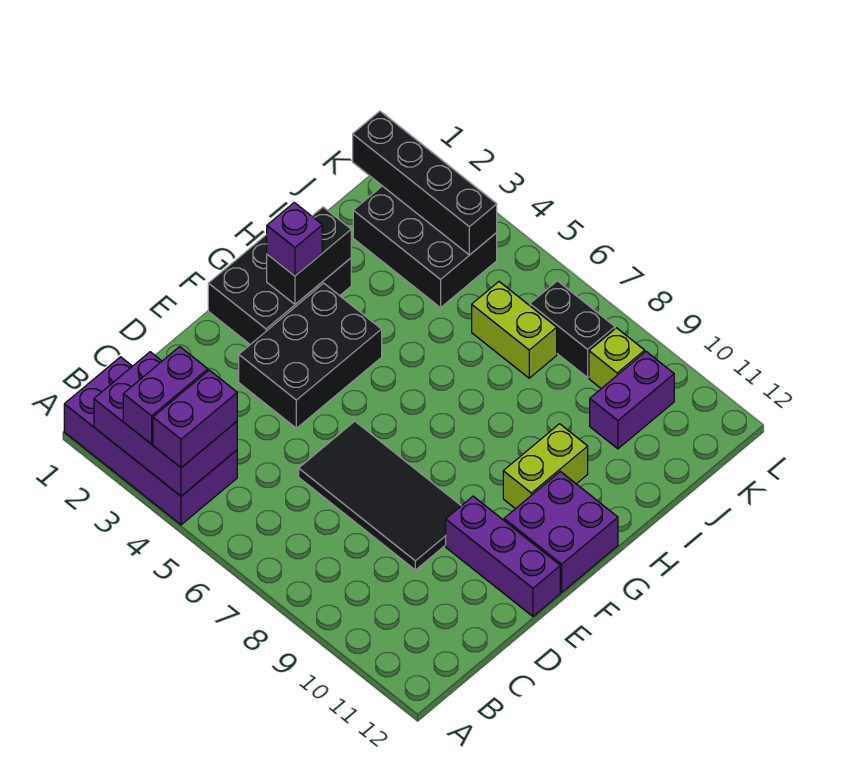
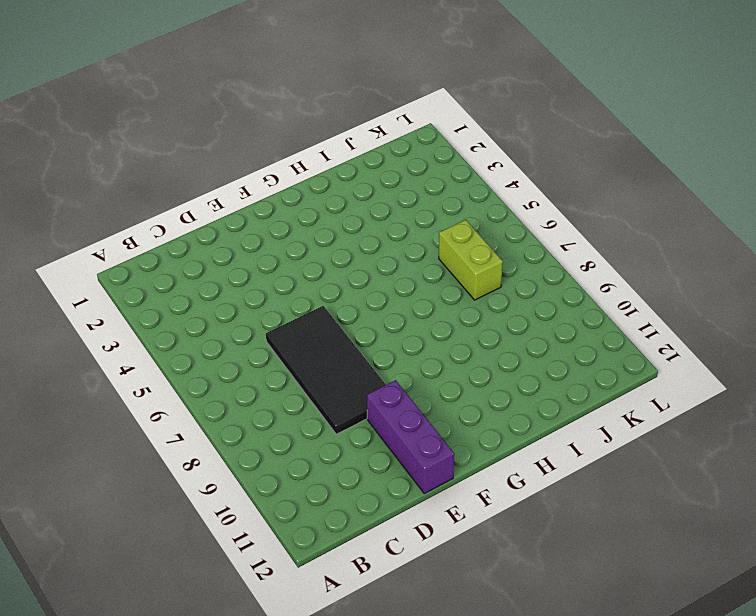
none -> purple brick A1:B4 level 1
none -> black brick E3:G4 level 1
none -> black brick F1:H2 level 1

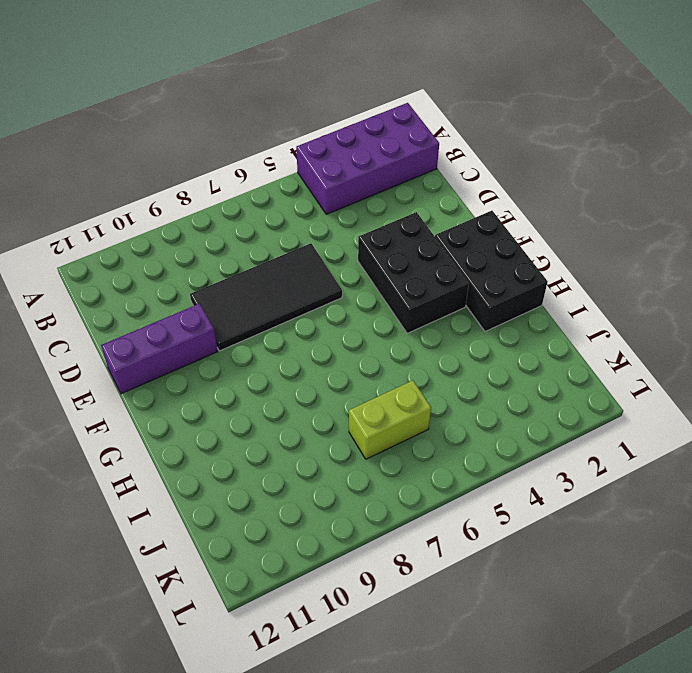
none -> purple brick F11:G12 level 1
none -> lime brick G10:H10 level 1
none -> black brick J2:K4 level 1

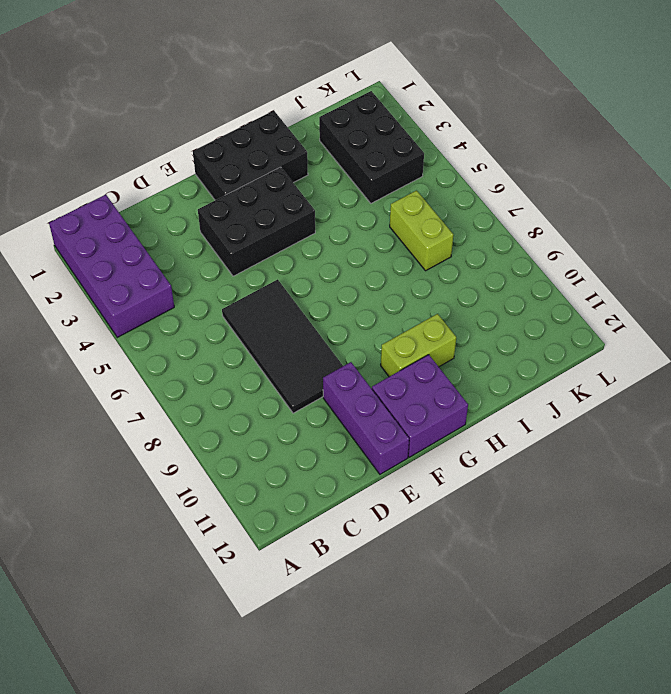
none -> purple brick J10:K10 level 1
none -> black brick K7:K8 level 1
none -> lime brick K9 level 1

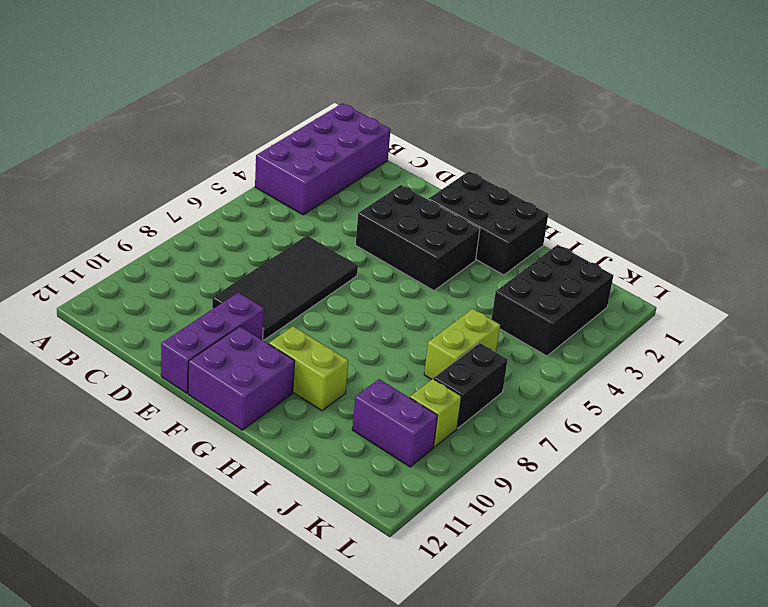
none -> purple brick A2:B4 level 2
none -> black brick G2:H2 level 2
none -> black brick K1:K4 level 2

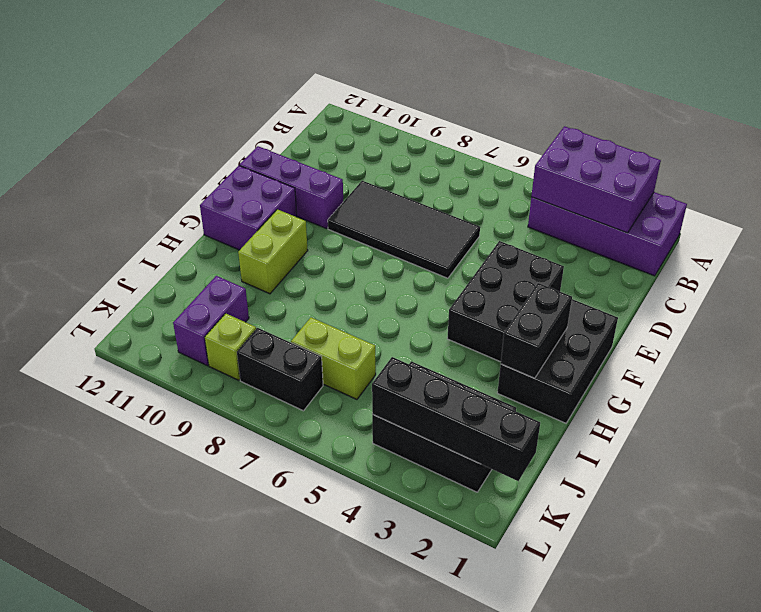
none -> purple brick A3:B3 level 3
none -> purple brick A4:B4 level 3
none -> purple brick G2 level 3

